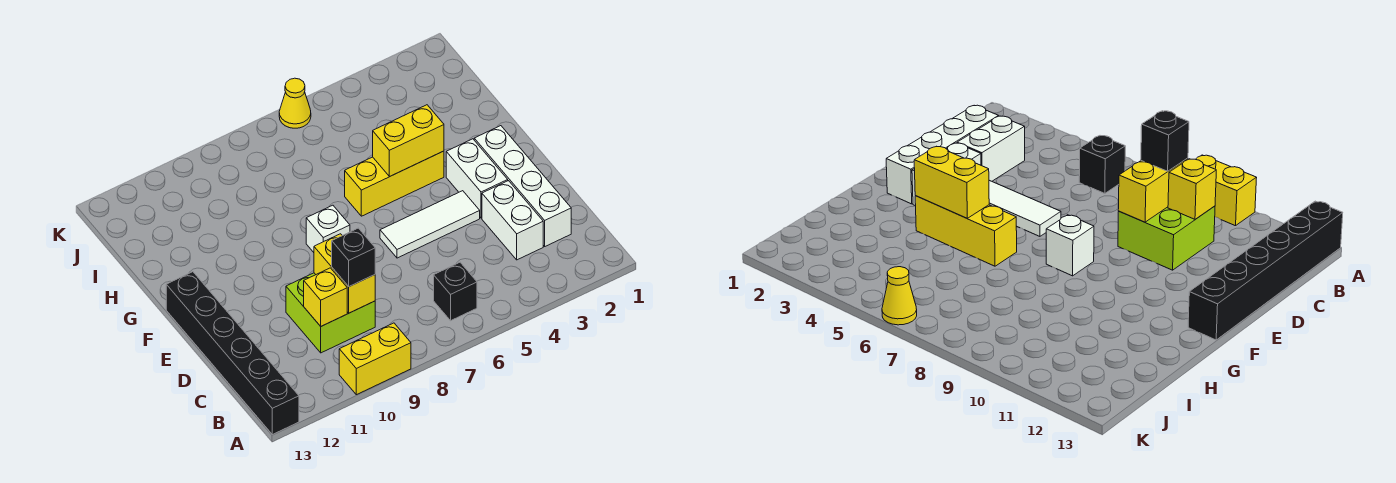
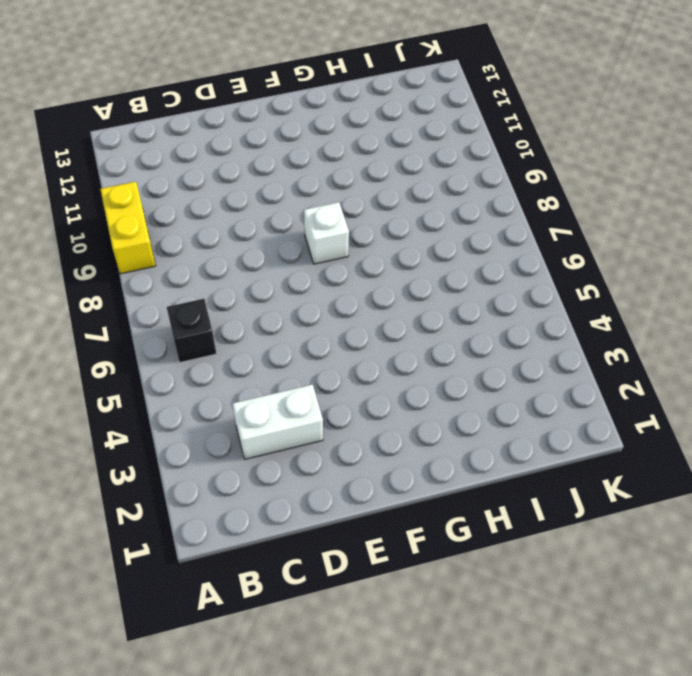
none -> black brick A13:F13 level 1
none -> white brick C2:F2 level 1
none -> lime brick C9:D10 level 1

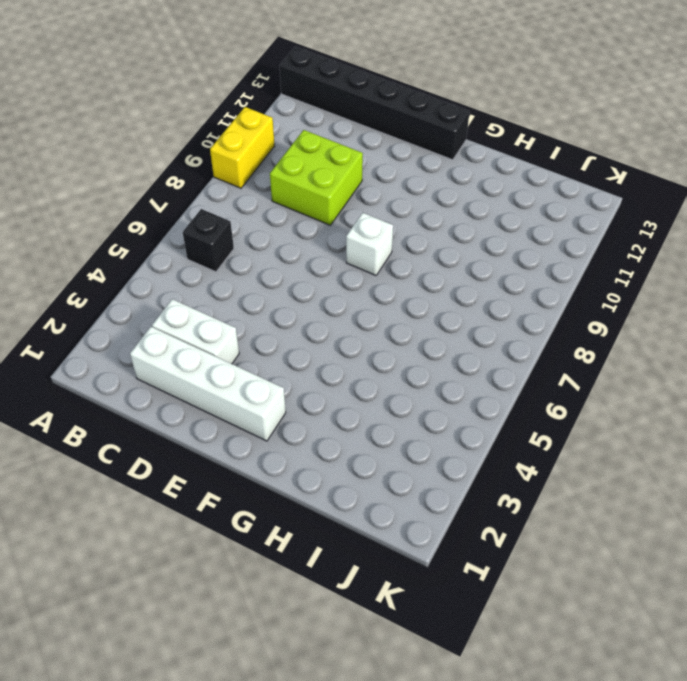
none -> white brick E3:F3 level 1
none -> white tile E4:E6 level 1
none -> yellow brick G4:G6 level 1

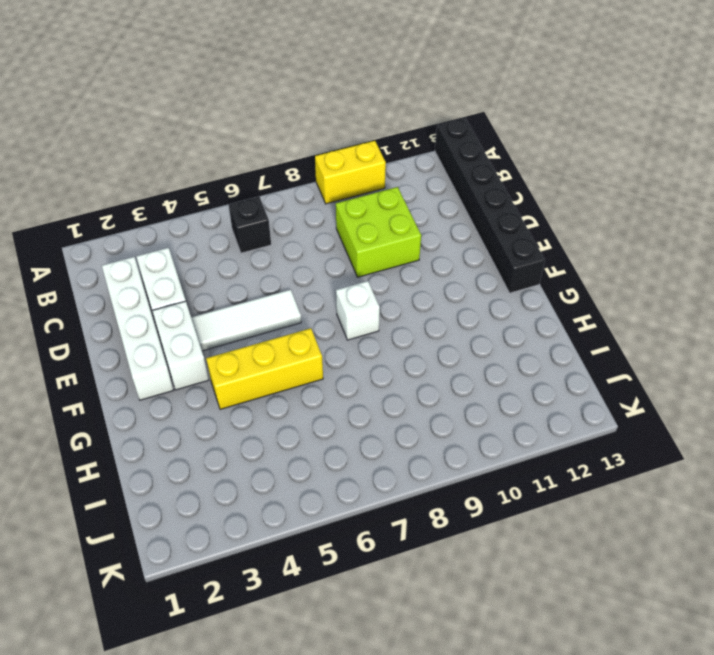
none -> yellow cone K6 level 1
none -> yellow brick C9:D9 level 2
none -> yellow brick C10 level 2

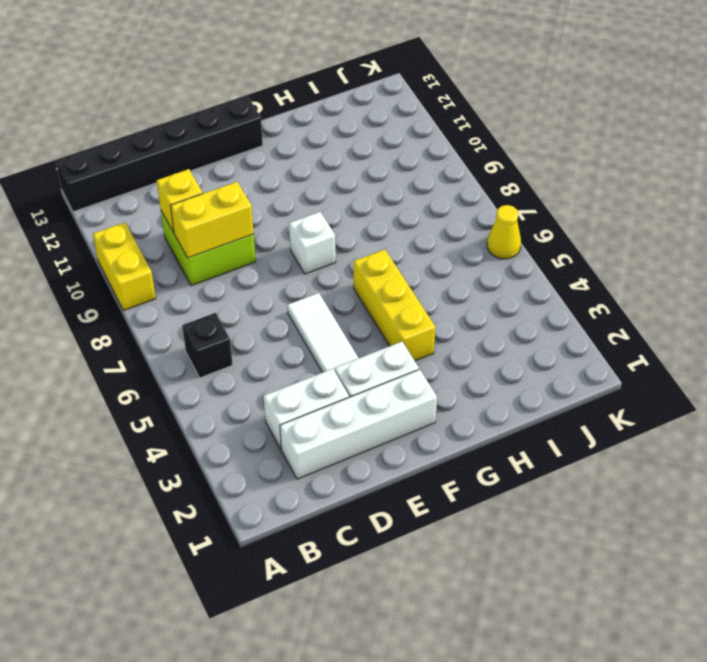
none -> yellow brick G4:G5 level 2
none -> black brick C9 level 3

